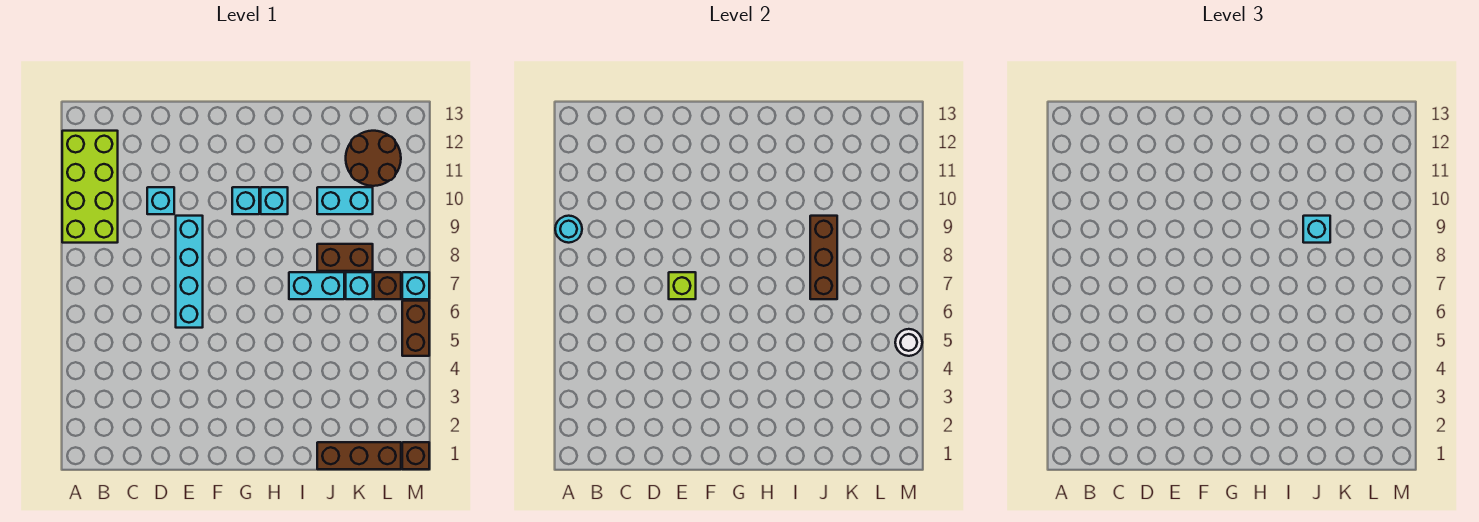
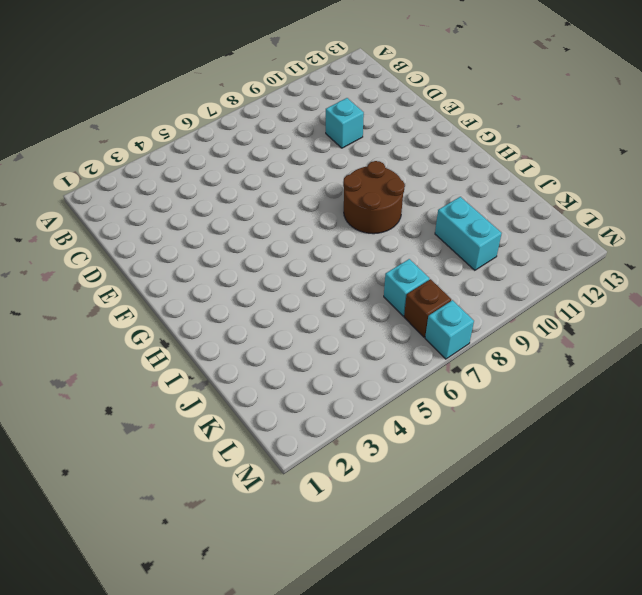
brown round brick G8:H9 level 1 -> brown round brick K11:L12 level 1
none -> lime brick A9:B12 level 1
none -> cyan brick E6:E9 level 1
none -> cyan brick G10 level 1

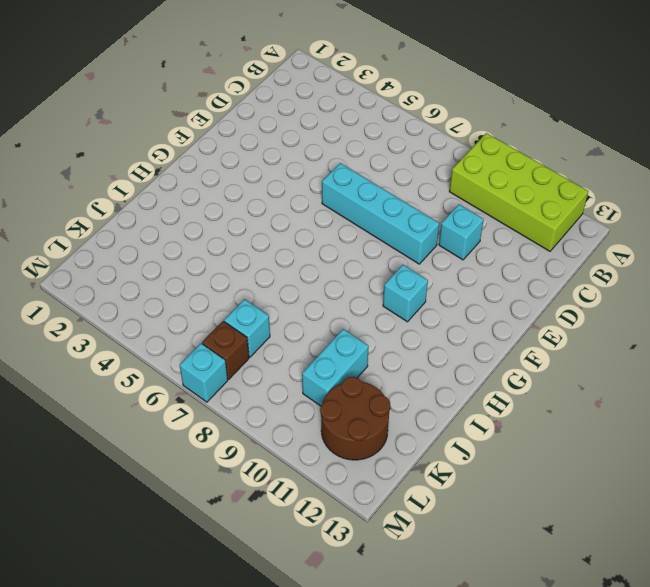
none -> cyan brick H10 level 1
none -> cyan brick I7:J7 level 1
none -> brown brick J1:L1 level 1

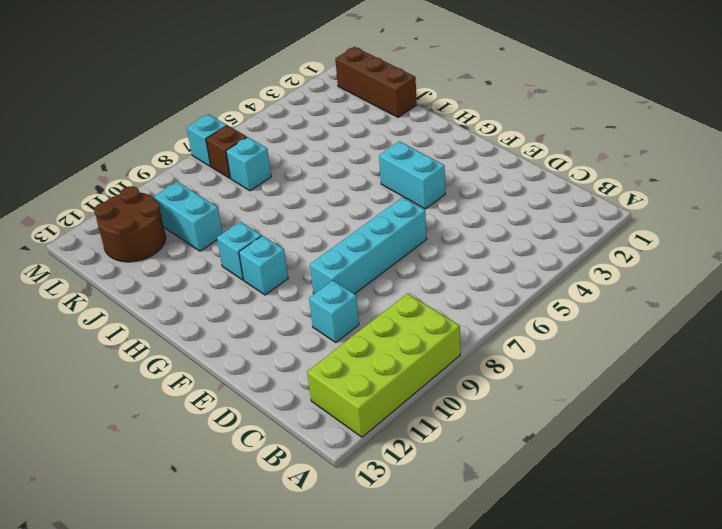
cyan brick F4:G4 level 1 -> cyan brick I7:J7 level 1
none -> brown brick J8:K8 level 1
none -> brown brick M1 level 1
none -> brown brick M5:M6 level 1

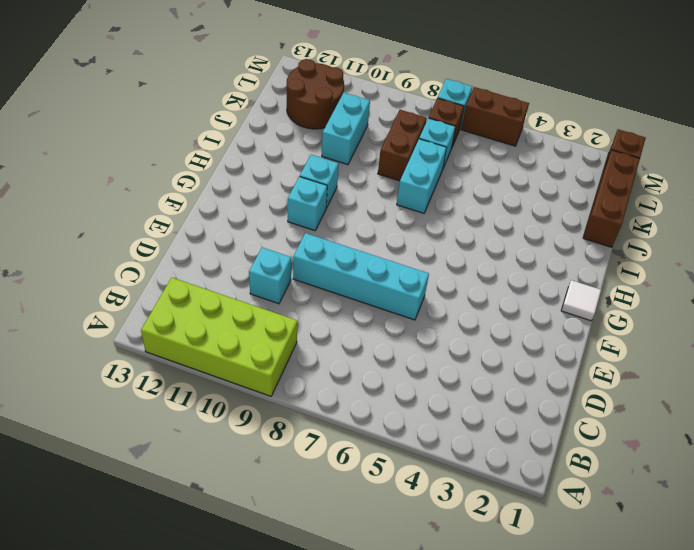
white tile G1 level 1 -> none
none -> cyan round brick A9 level 2
none -> lime brick E7 level 2
none -> brown brick J7:J9 level 2

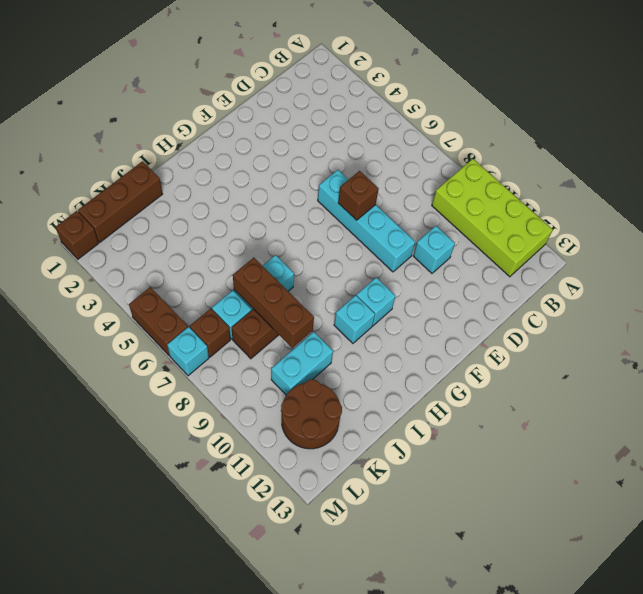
brown brick E7 level 2 -> lime brick E7 level 2
none -> cyan round brick A9 level 2
none -> white round brick M5 level 2
none -> cyan brick J9 level 3

